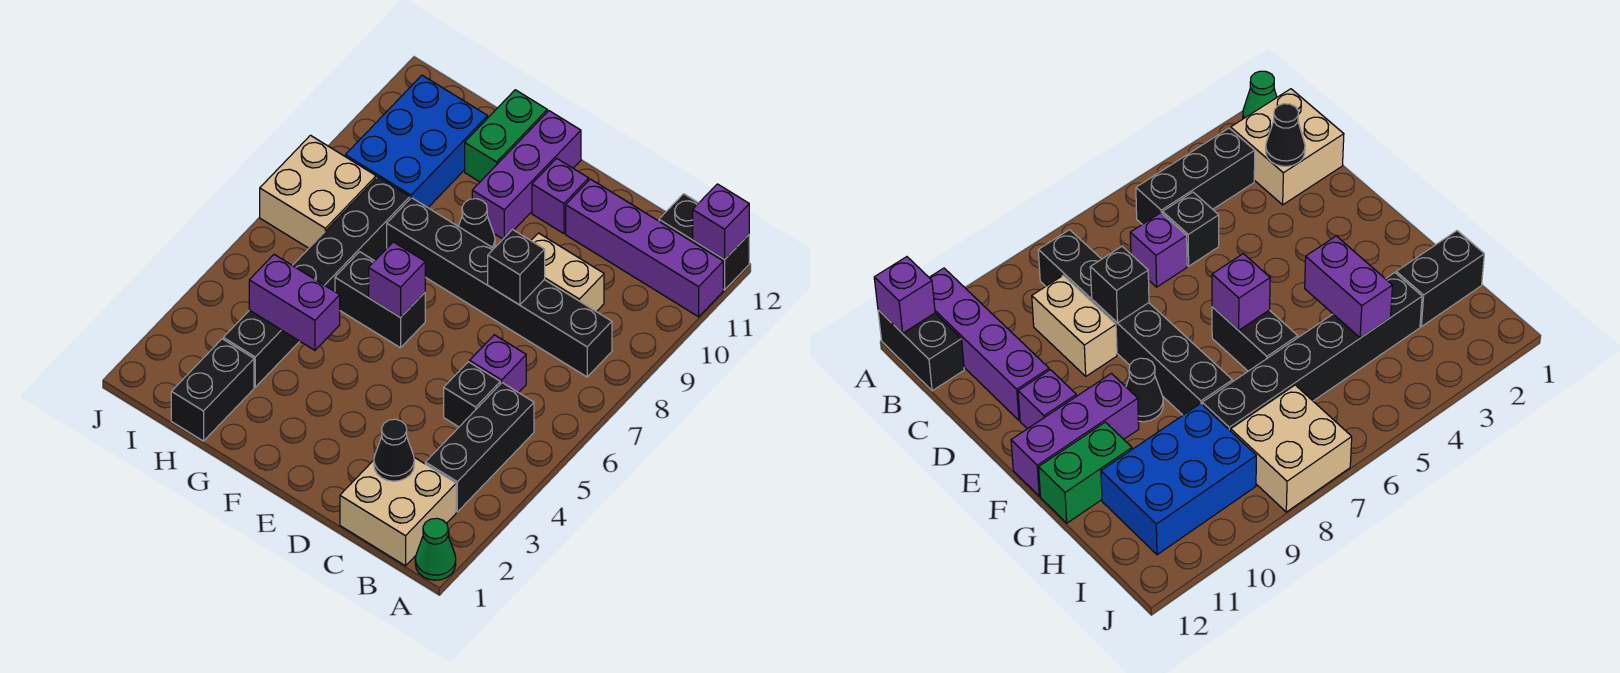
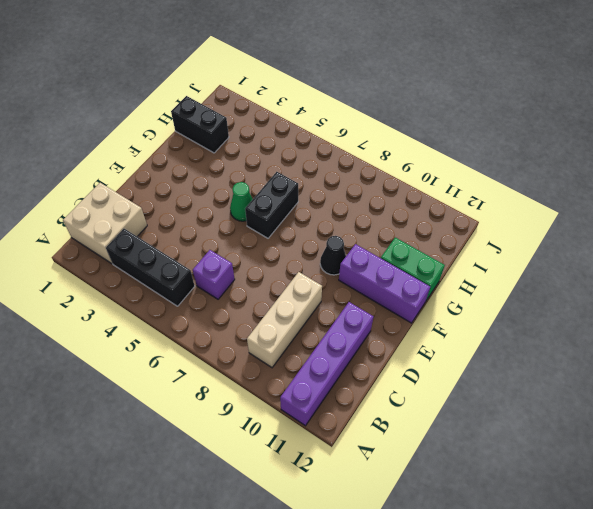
tan brick B9:D9 level 1 -> tan brick C9:D9 level 1
green cone F5 level 1 -> green cone A1 level 1
none -> black brick A12:B12 level 1
none -> black brick B8:G8 level 1
none -> black brick C5 level 1

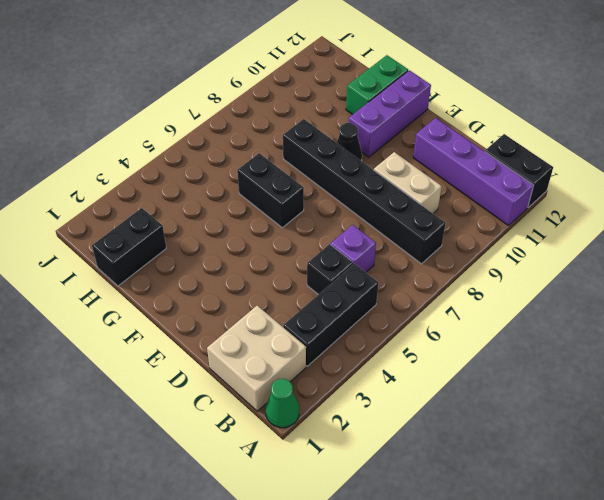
none -> purple brick E11 level 1
none -> black brick H3:H8 level 1
none -> blue brick H9:I11 level 1

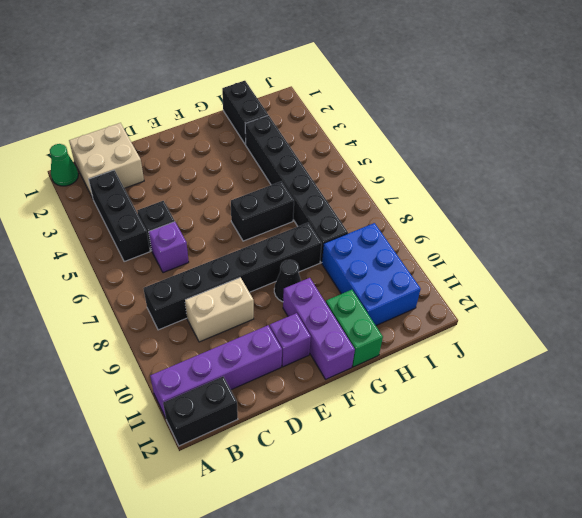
none -> tan brick I7:J8 level 1
none -> purple brick A12 level 2
none -> black cone C2 level 2

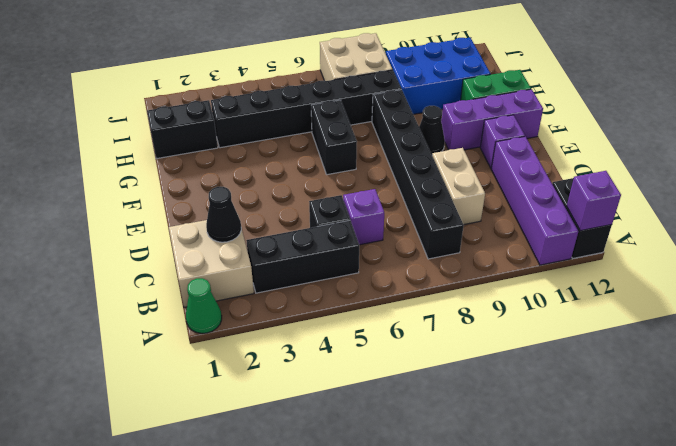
none -> black brick D8 level 2
none -> purple brick F6 level 2
none -> purple brick G4:H4 level 2

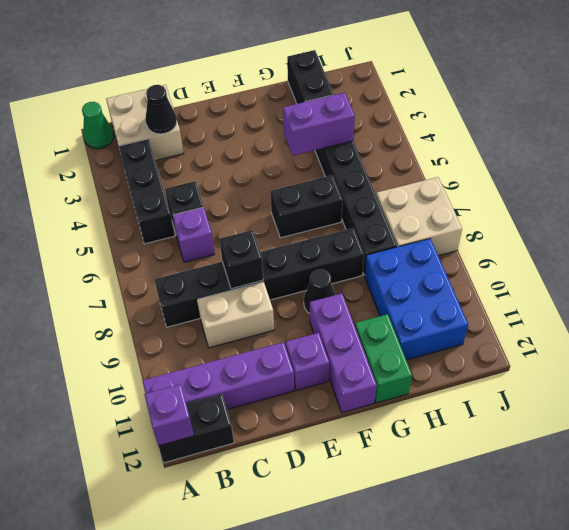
none -> purple brick F6 level 2

